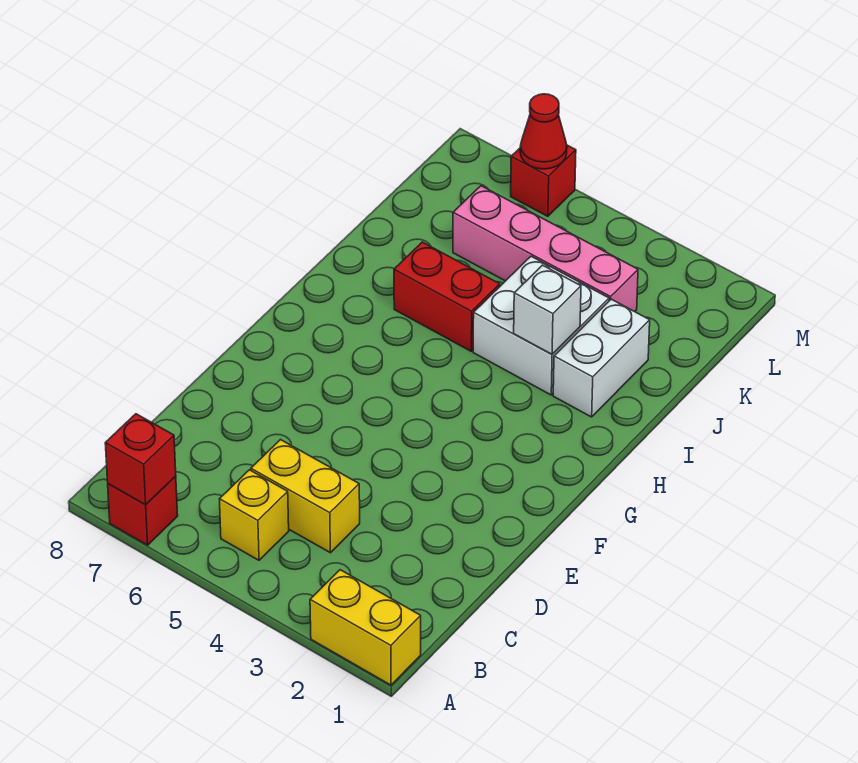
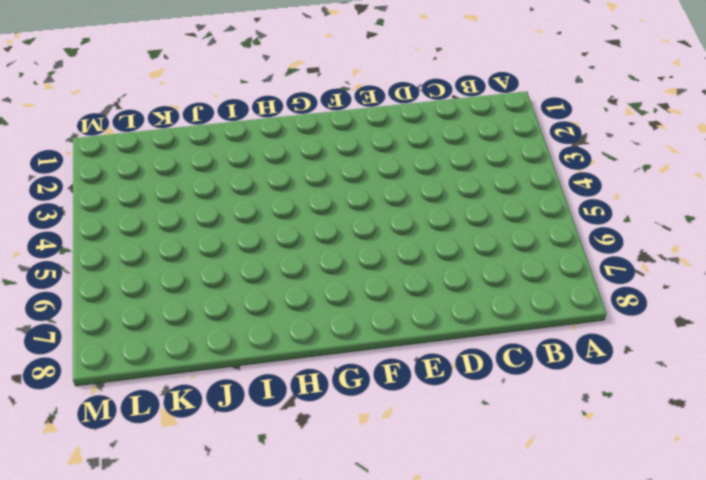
none -> yellow brick A1:A2 level 1
none -> red brick A7 level 1
none -> yellow brick B5 level 1

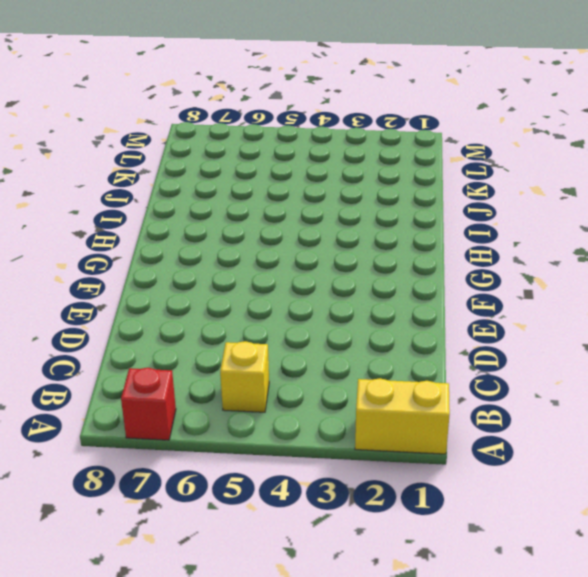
none -> yellow brick C4:C5 level 1
none -> white brick I2:J2 level 1
none -> white brick I3:J4 level 1

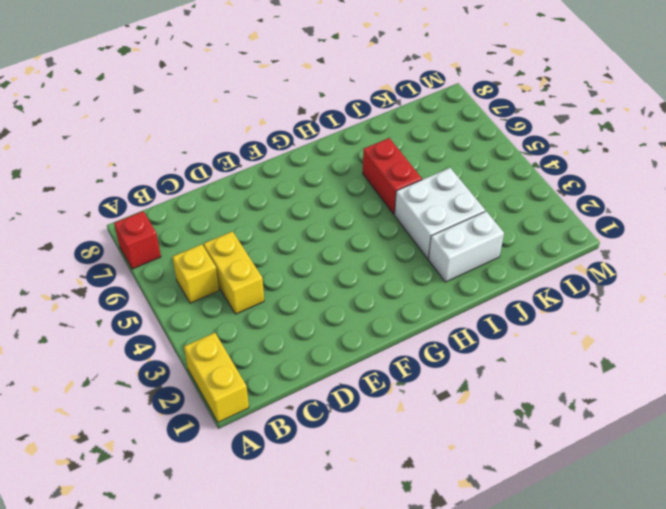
none -> pink brick K3:K6 level 1
none -> red brick M6 level 1
none -> red brick A7 level 2

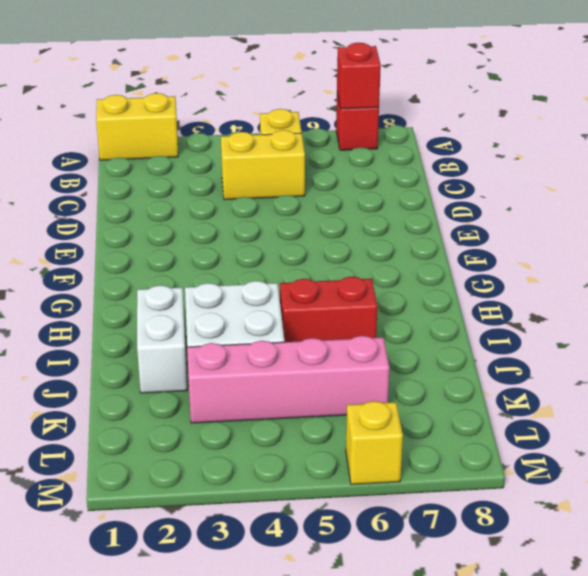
yellow brick M6 level 1 -> red brick M6 level 1
none -> white brick I3 level 2
none -> red cone M6 level 2

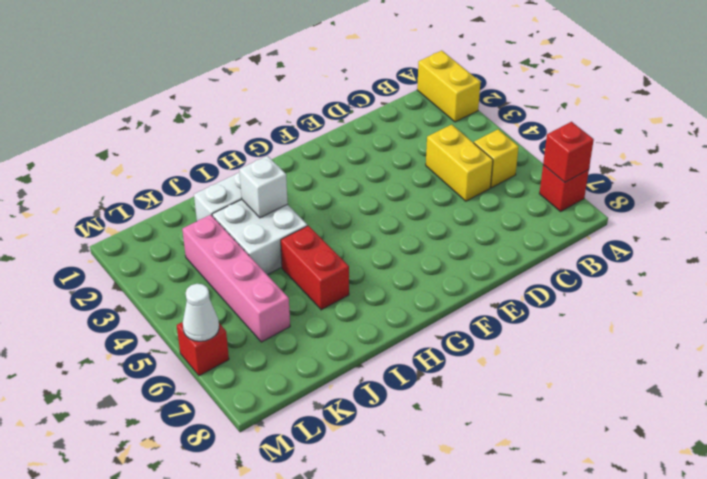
white cone M6 level 2 -> red cone M6 level 2

